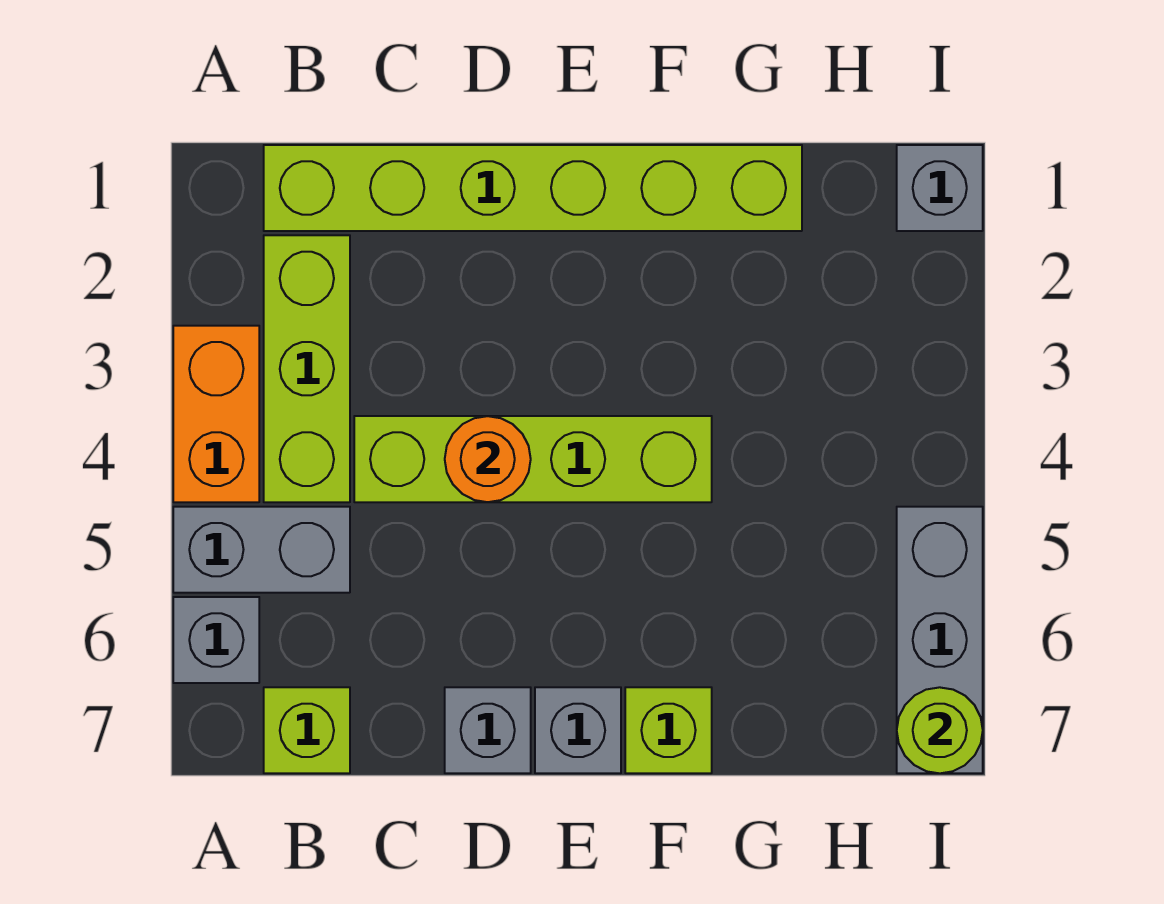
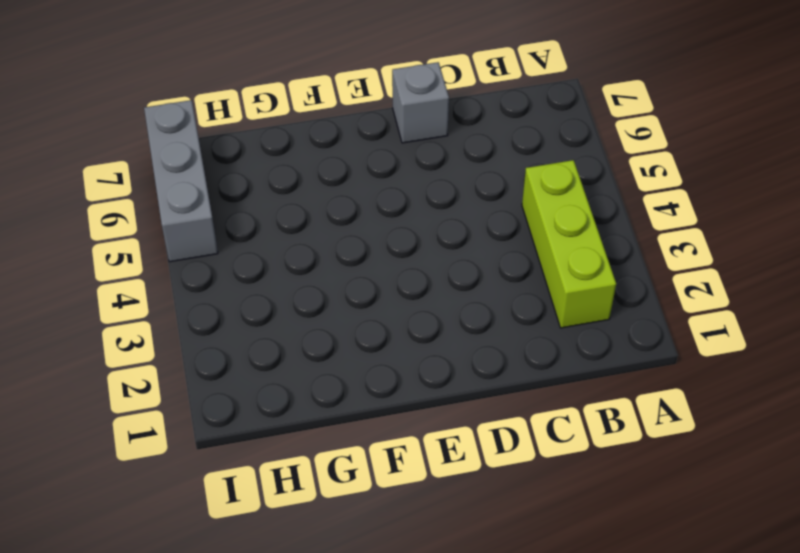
none -> orange brick A3:A4 level 1
none -> grey brick A5:B5 level 1
none -> grey brick A6 level 1

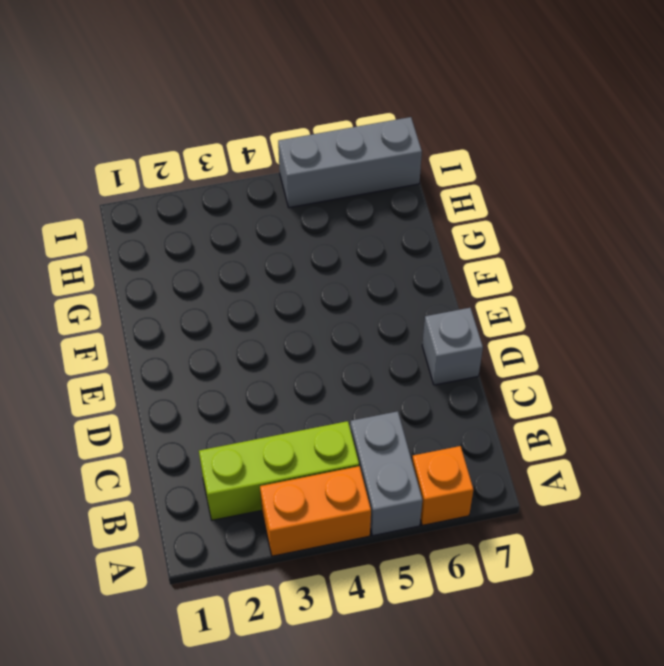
orange brick A6 level 1 -> grey brick A6 level 1
none -> lime brick B1:G1 level 1
none -> lime brick B7 level 1
none -> lime brick C4:F4 level 1

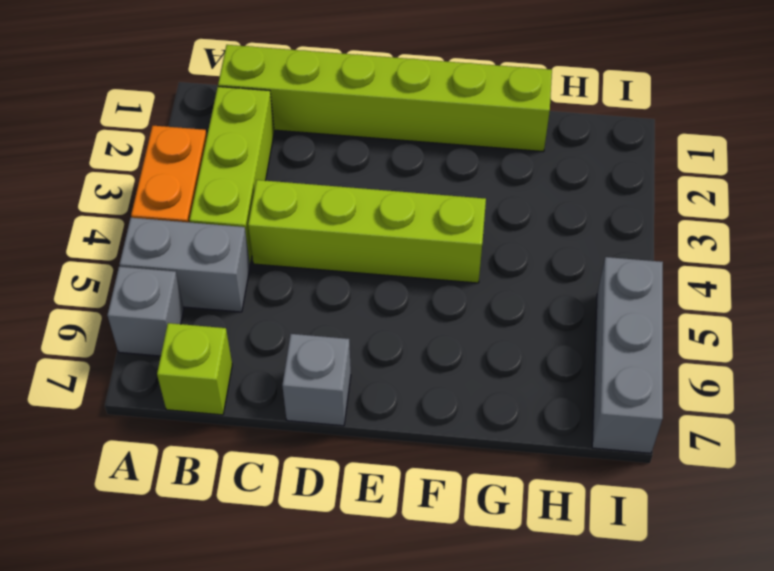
none -> grey brick E7 level 1
none -> lime brick F7 level 1
none -> grey brick I1 level 1

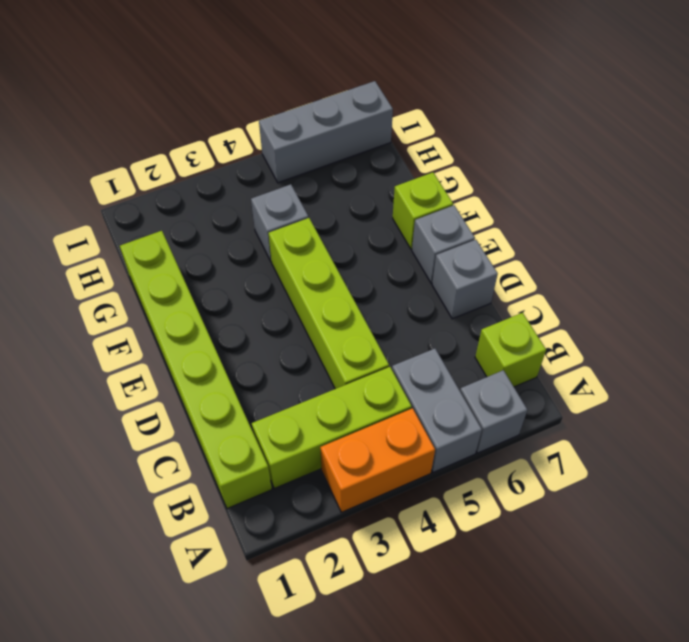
grey brick G4 level 1 -> grey brick I1 level 1
none -> orange round brick D4 level 2
none -> lime round brick I7 level 2

